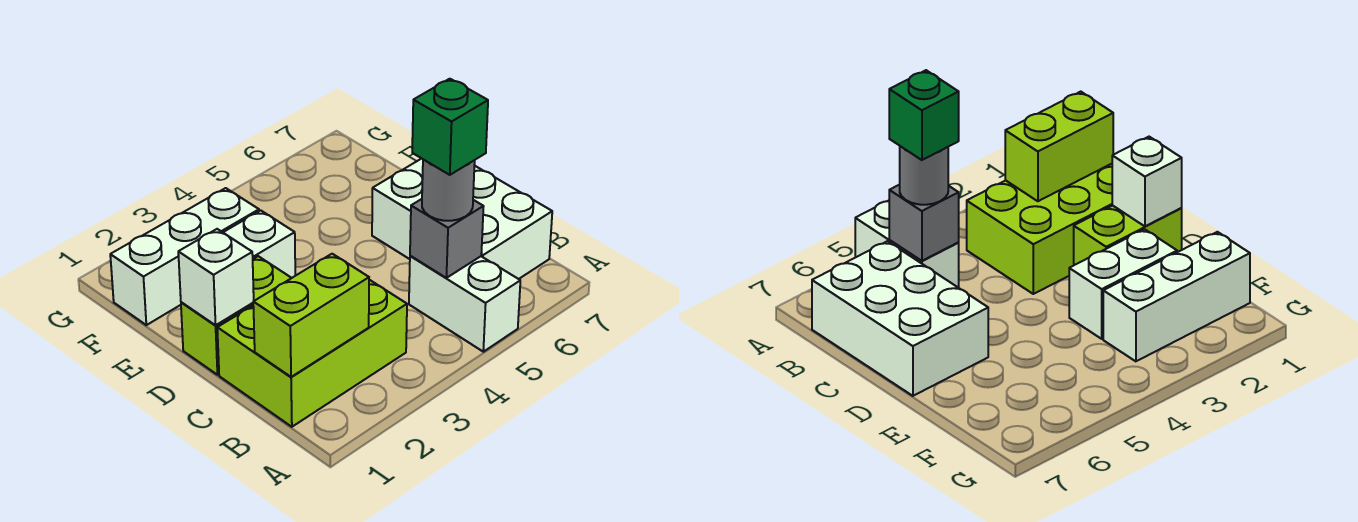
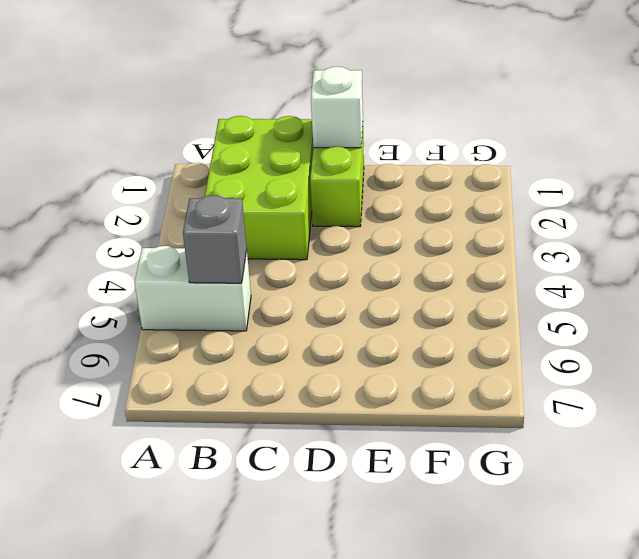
none -> white brick B6:D7 level 1
none -> white brick E2:E3 level 1

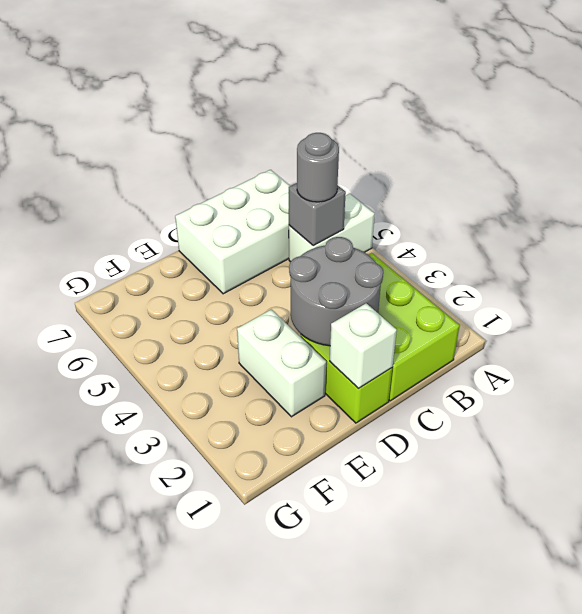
grey round brick C2:D3 level 2 -> none
none -> white brick F1:F3 level 1
none -> lime brick B1:B2 level 2

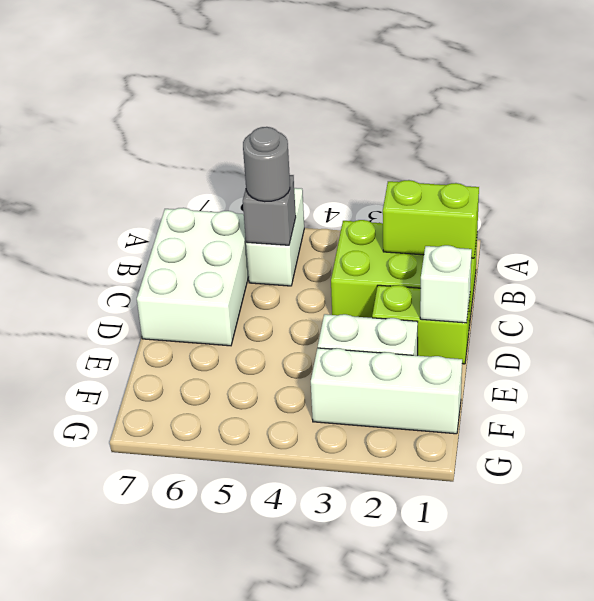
none -> green brick B5 level 4

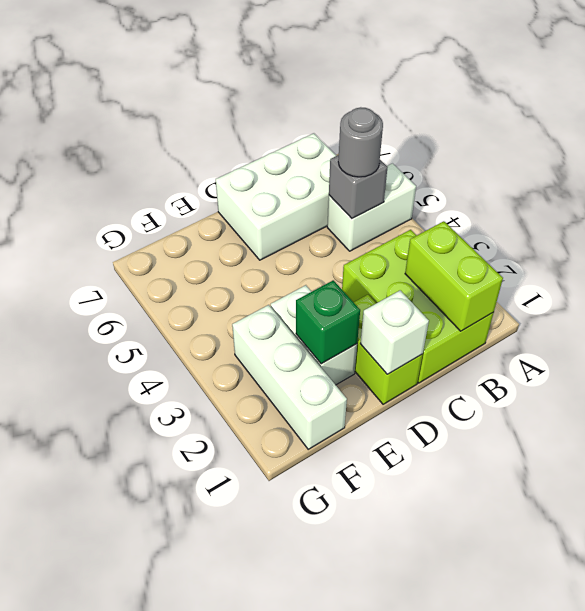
green brick E2 level 2 -> green brick B5 level 4

